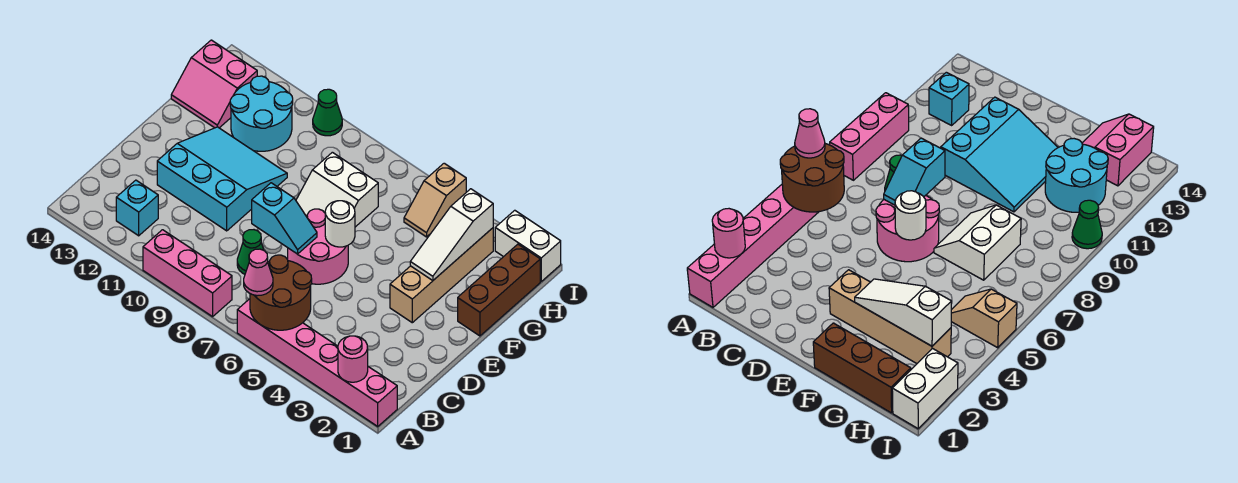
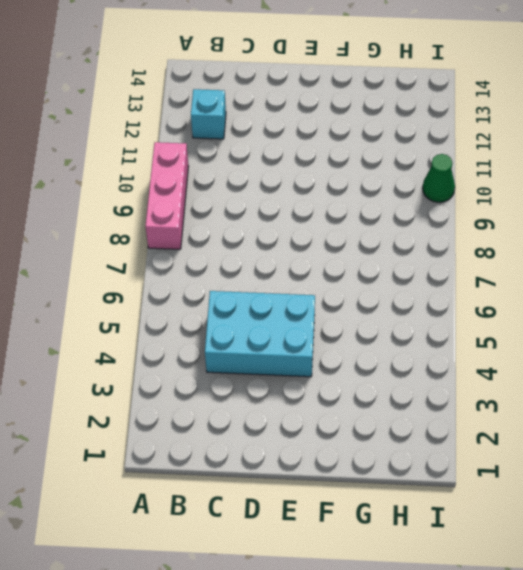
cyan brick C4:E5 level 1 -> none
none -> pink brick A1:A6 level 1
none -> green cone C8 level 1
none -> pink round brick D6:E7 level 1

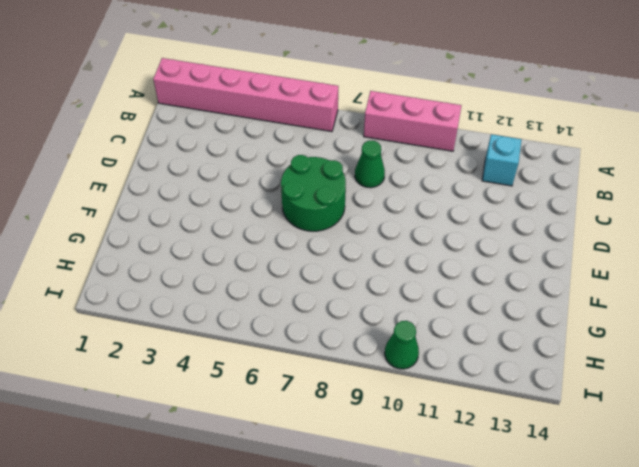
green round brick D6:E7 level 1 -> pink round brick D6:E7 level 1
none -> cyan slope D10:F12 level 1 top D
none -> tan brick E3:H3 level 1
none -> brown brick F1:H1 level 1

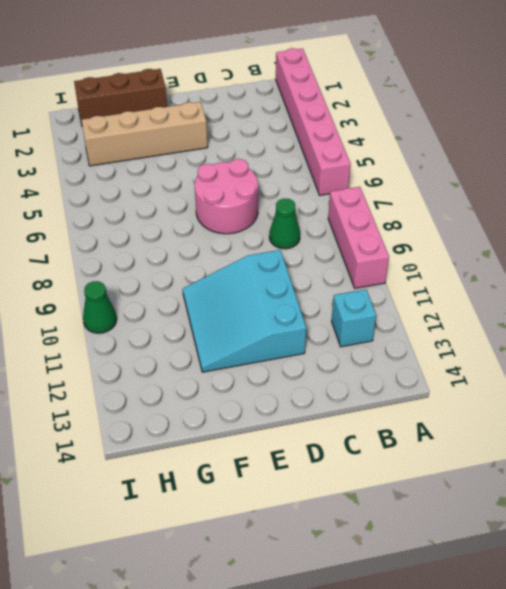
none -> white slope F7:G8 level 1 top G
none -> cyan round brick G11:H12 level 1
none -> pink slope G13:H14 level 1 top H

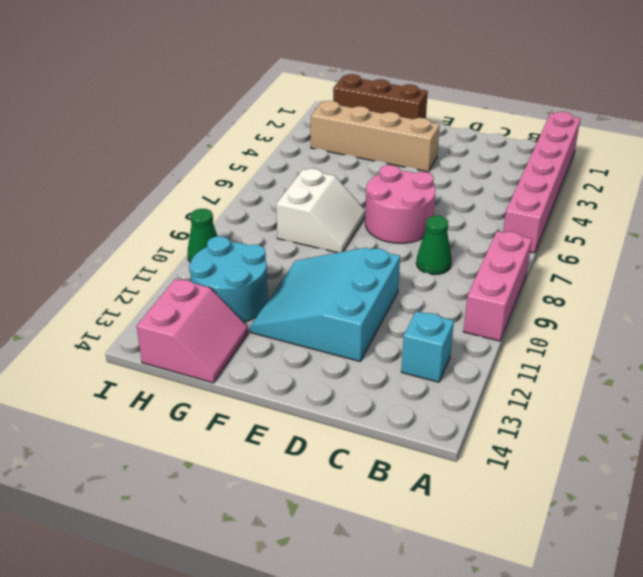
none -> tan slope H5:I5 level 1 top I
none -> white brick I1:I2 level 1
none -> pink round brick A2 level 2

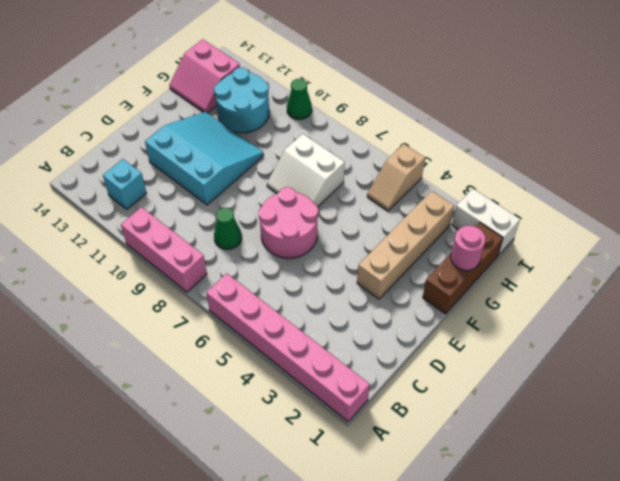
pink round brick G1 level 2 -> pink round brick A2 level 2
none -> brown round brick A5:B6 level 2
none -> cyan slope D7:D8 level 2 top 8
none -> white round brick E6 level 2

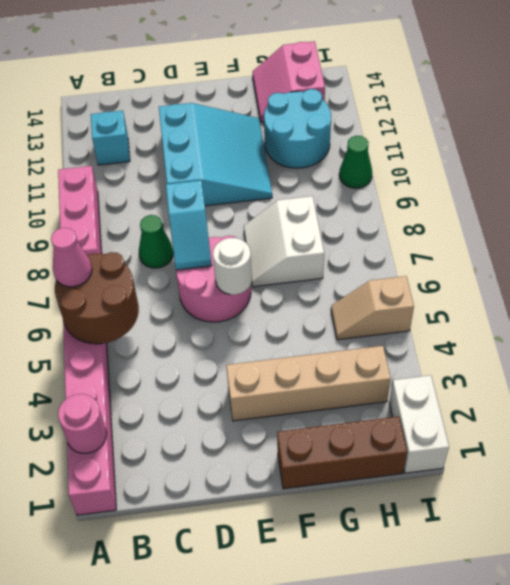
none -> white slope F3:H3 level 2 top H

